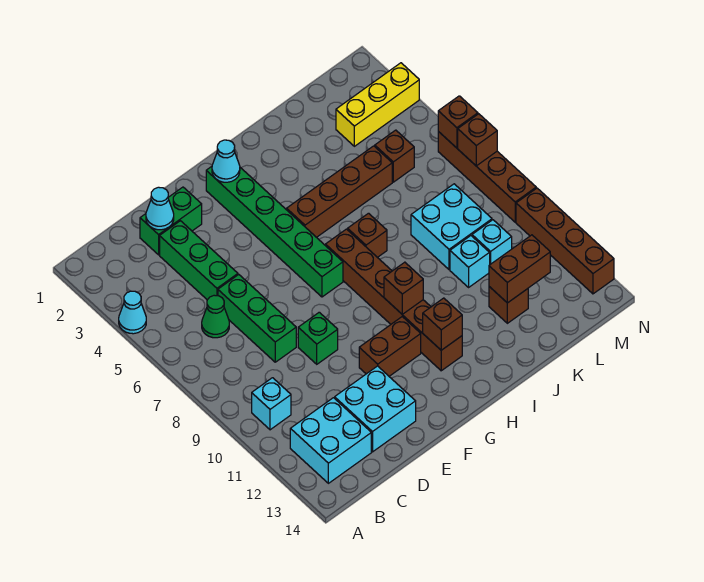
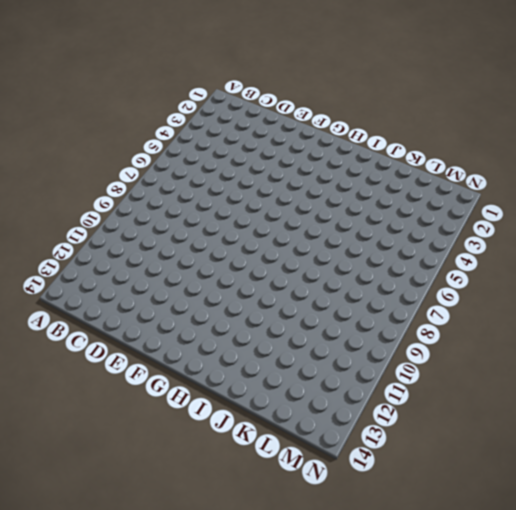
none -> cyan cone A4 level 1
none -> cyan brick B10 level 1
none -> cyan brick B12:C13 level 1

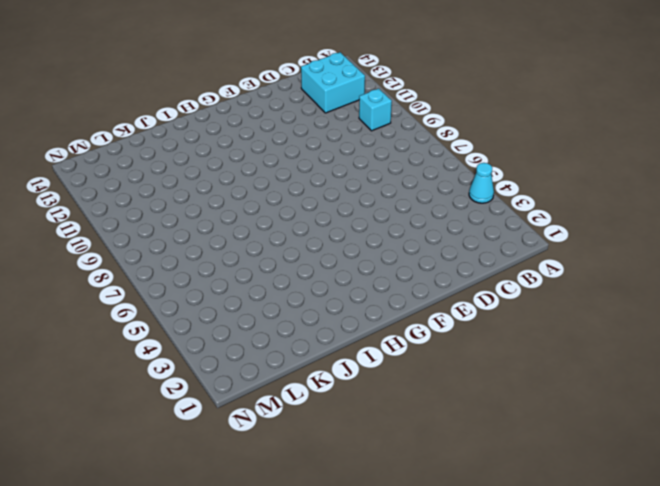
none -> green cone C6 level 1
none -> green brick D2:E2 level 1
none -> green brick D3:D5 level 1

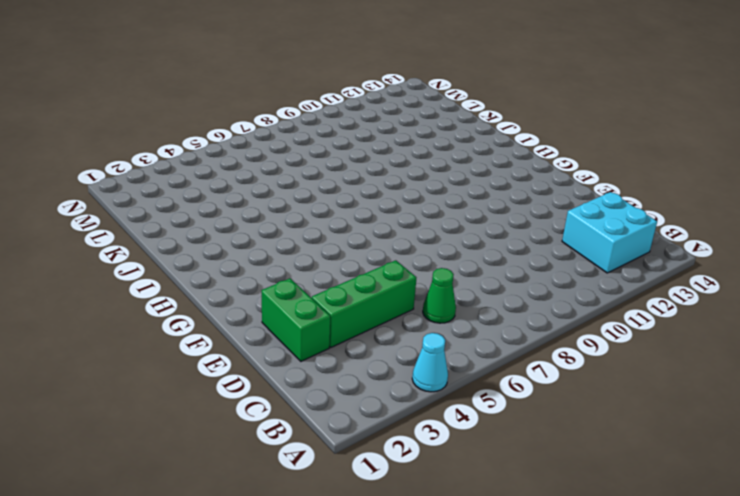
none -> cyan brick B10 level 1
none -> green brick D6:D8 level 1
none -> cyan brick D12:E13 level 1

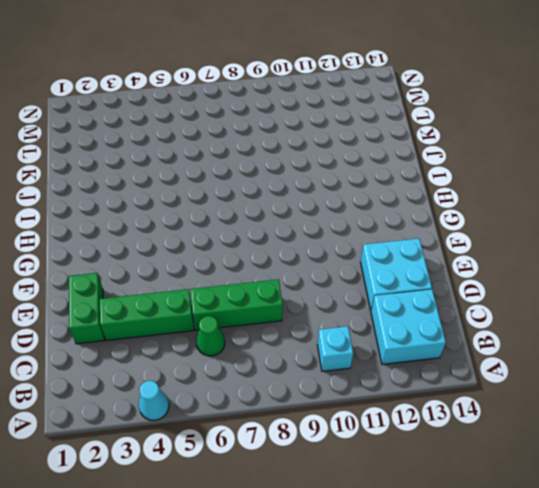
none -> green brick E9 level 1
none -> brown brick F11:G11 level 1
none -> green brick G2:G7 level 1

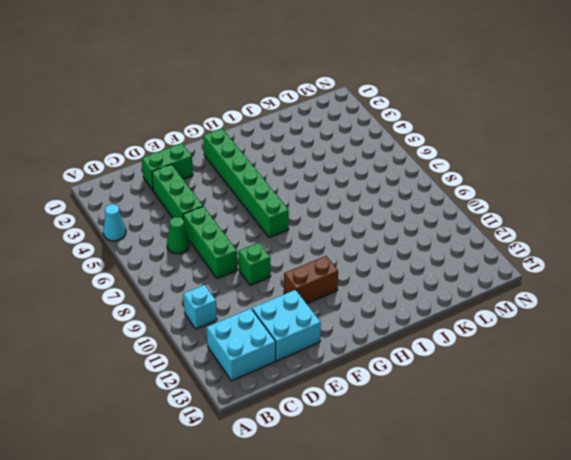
none -> brown brick H5:K5 level 1
none -> brown brick H7:H12 level 1
none -> brown brick I7 level 1

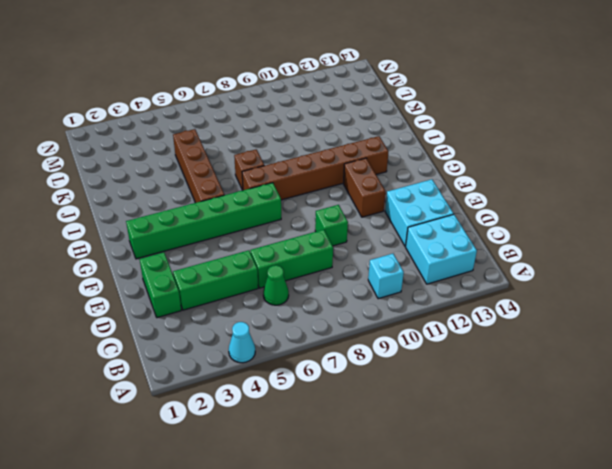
none -> cyan brick K8:L9 level 1
none -> cyan brick K10 level 1
none -> brown brick K12 level 1

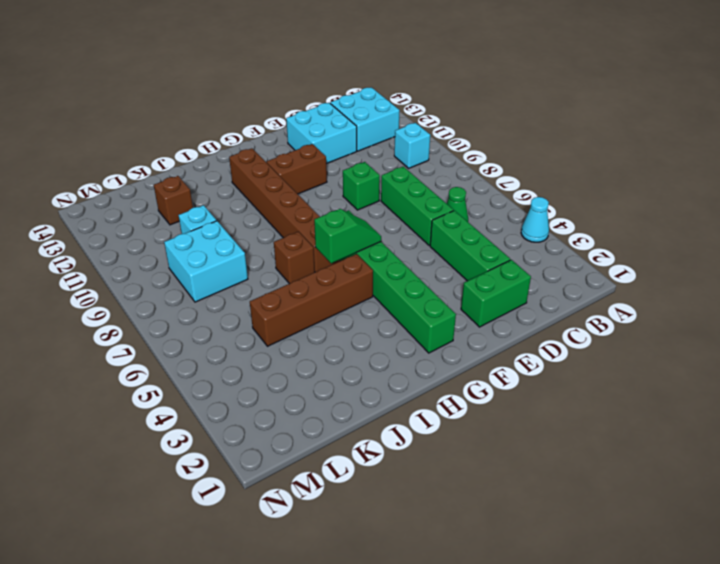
green slope G6:H6 level 2 top H -> none
none -> yellow brick L3:N3 level 1
none -> brown brick L5 level 1
none -> cyan brick L10 level 1

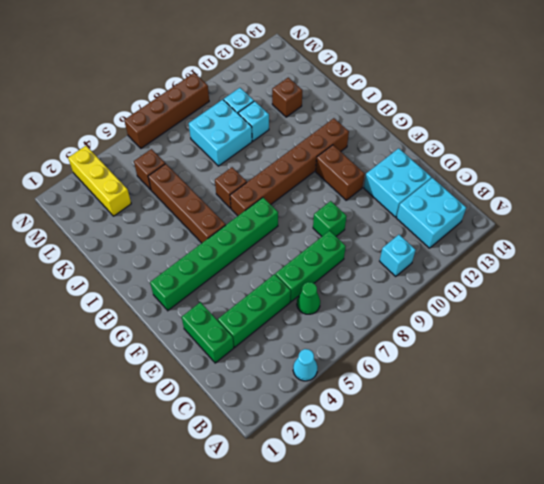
none -> brown brick N10:N13 level 1
none -> cyan cone D2 level 2
none -> cyan cone G2 level 2

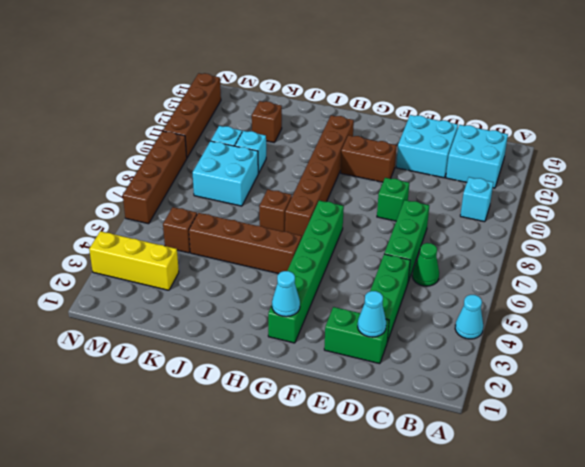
none -> brown brick H10 level 2
none -> brown brick H12 level 2
none -> brown brick K12:L12 level 2

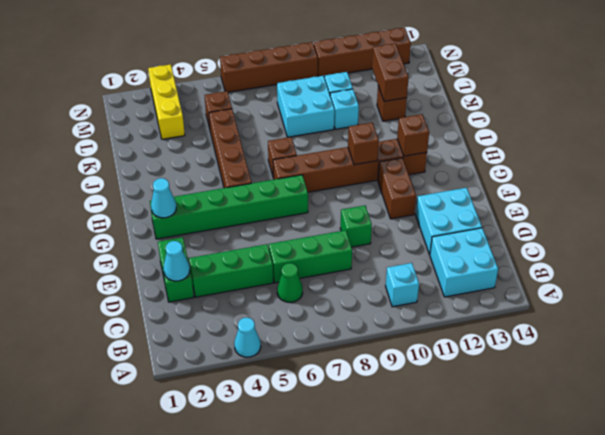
none -> brown brick N6 level 2
none -> brown brick N7 level 2

